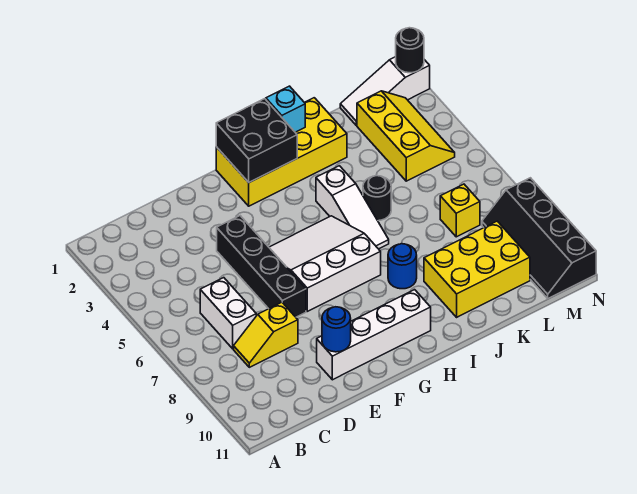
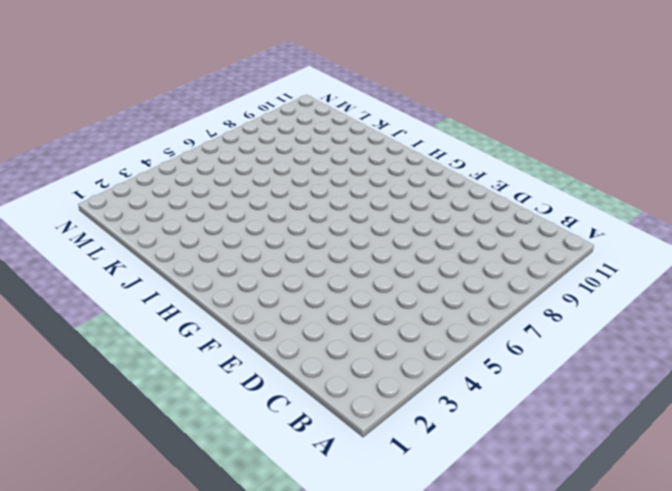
none -> white brick C6:C7 level 1
none -> yellow slope C8:D8 level 1 top D
none -> black brick E4:E7 level 1

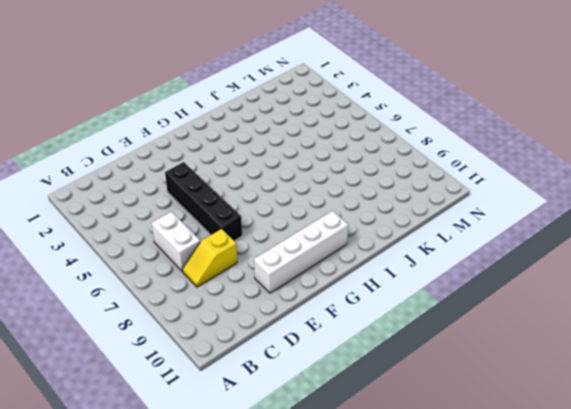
none -> white slope F5:H7 level 1 top 7
none -> yellow brick G1:J2 level 1
none -> white slope I4:I6 level 1 top 4

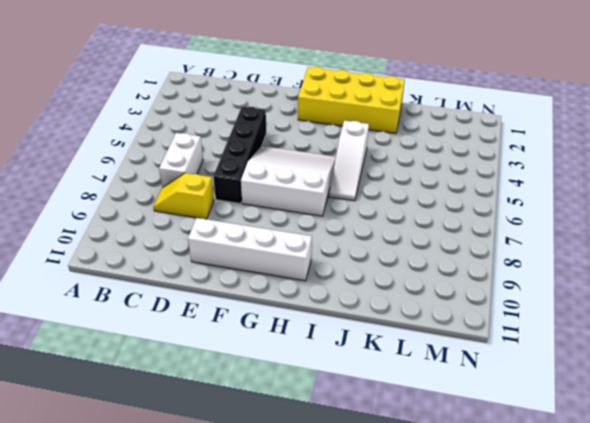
none -> blue round brick I8 level 1
none -> black round brick J5 level 1
none -> yellow brick J9:L10 level 1

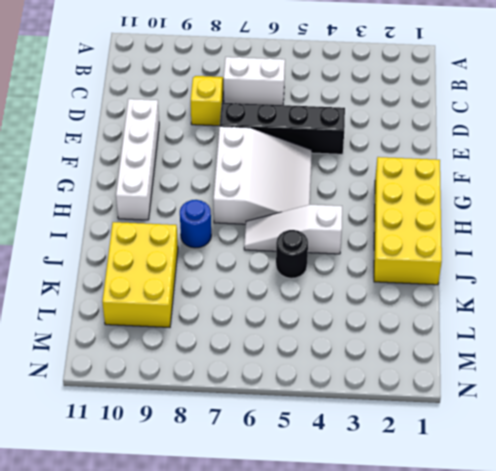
none -> white slope L1:N1 level 1 top N
none -> yellow slope L2:M4 level 1 top L
none -> yellow brick L7 level 1

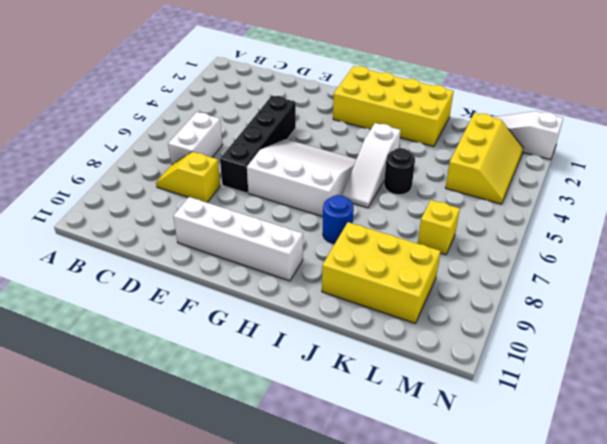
none -> black slope M8:N11 level 1 top N
none -> blue round brick E10 level 2
none -> black brick G1:H2 level 2

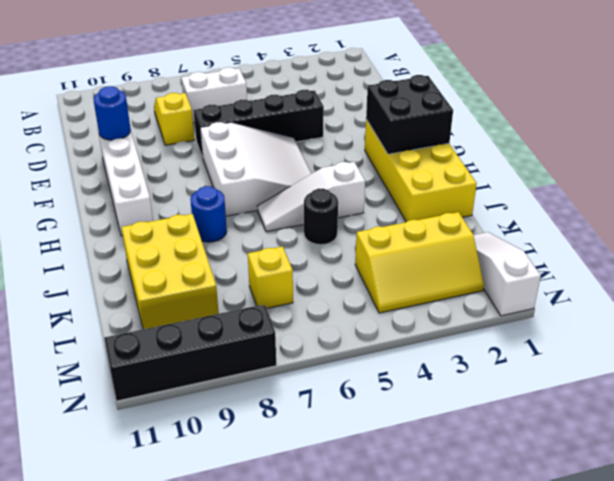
none -> cyan brick I1 level 2
none -> black round brick N1 level 2

